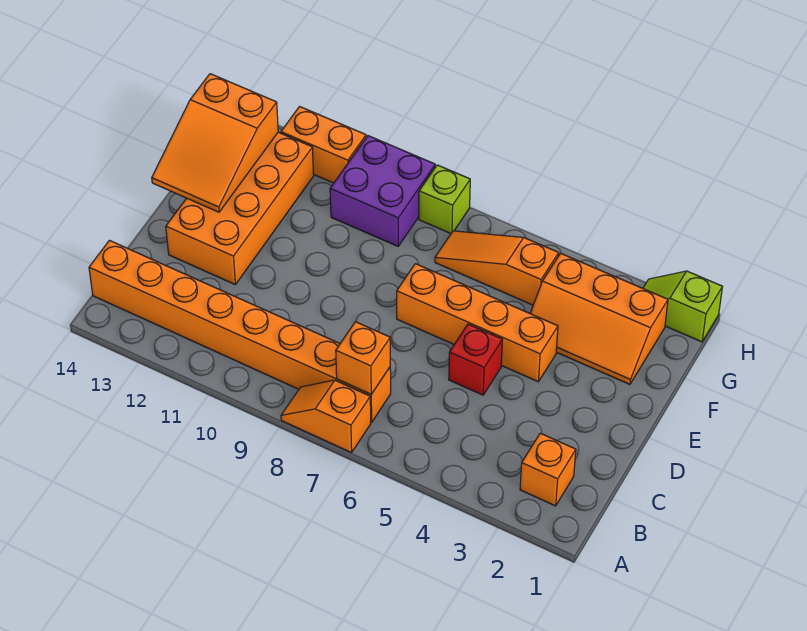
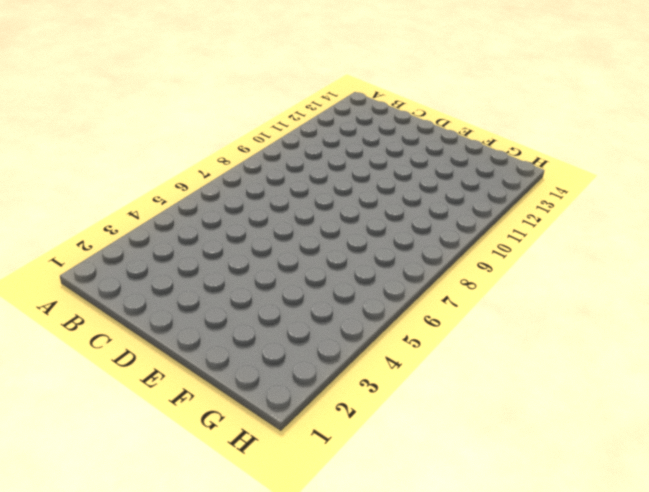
none -> orange slope A7:A8 level 1 top 7
none -> orange brick B2 level 1
none -> orange brick B7:B14 level 1

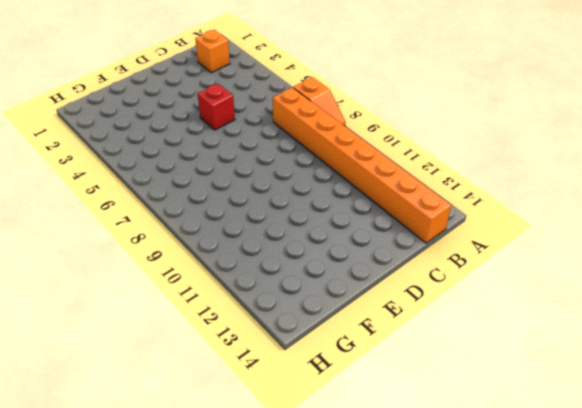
none -> orange brick D12:G13 level 1
none -> orange brick E4:E7 level 1
none -> orange slope F2:G4 level 1 top G

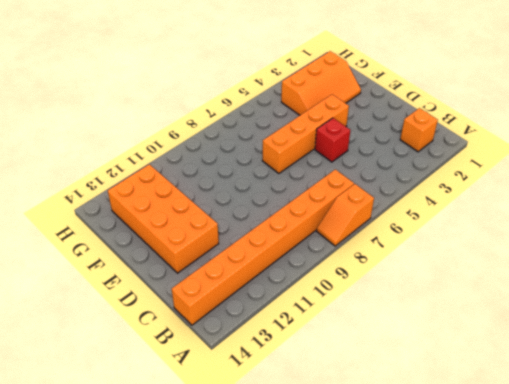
none -> orange slope G5:G7 level 1 top 5
none -> purple brick G9:H10 level 1
none -> lime slope H1:H2 level 1 top 1

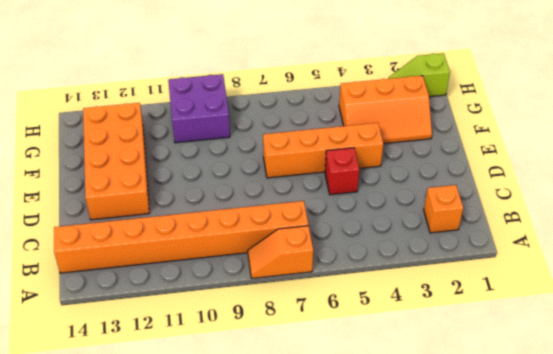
none -> orange slope G5:G7 level 1 top 5
none -> lime brick H8 level 1
none -> orange brick H11:H12 level 1

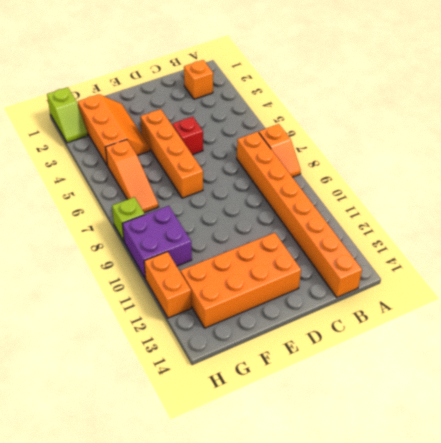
none -> orange brick B7 level 2
none -> orange slope E13:G14 level 2 top G

